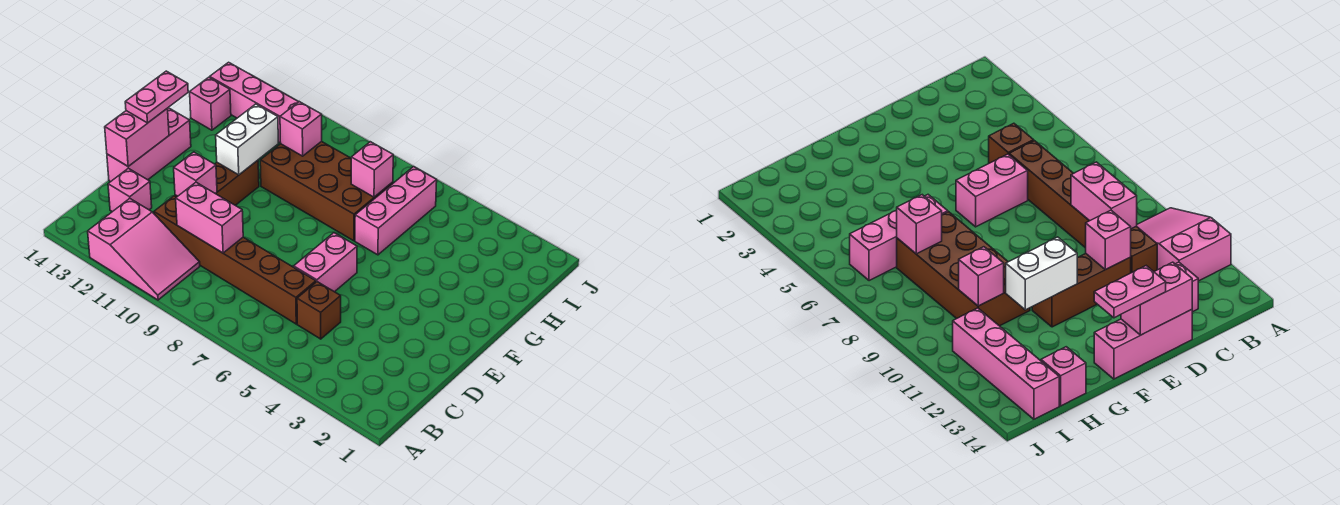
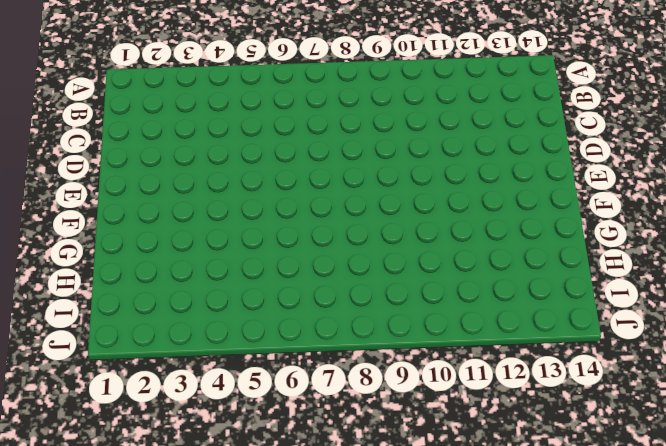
none -> pink slope A10:B12 level 1 top 12
none -> brown brick C5 level 1
none -> brown brick C6:C11 level 1

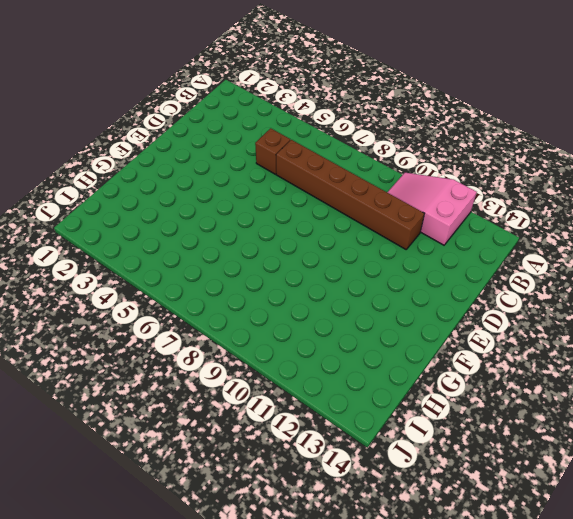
none -> pink brick C13 level 1
none -> pink brick D6:E6 level 1
none -> brown brick D11:F11 level 1

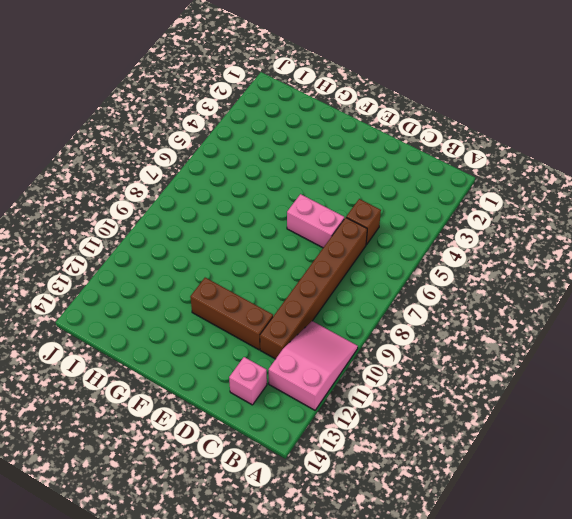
none -> pink brick D14:F14 level 1
none -> pink brick G6:I6 level 1
none -> brown brick G7:H10 level 1

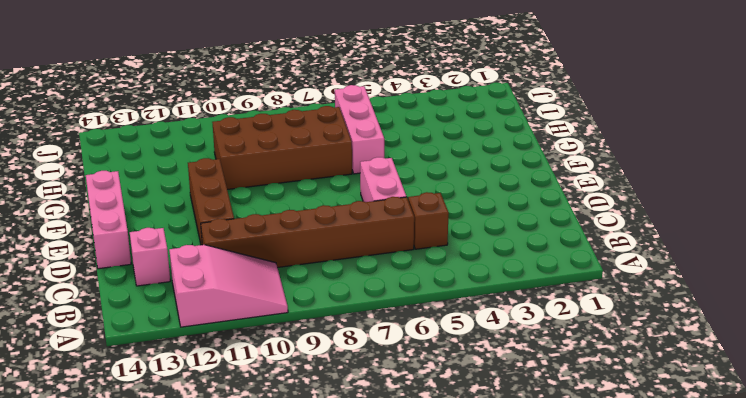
none -> pink brick H14 level 1
none -> pink brick I11:I14 level 1
none -> pink brick C9:C10 level 2

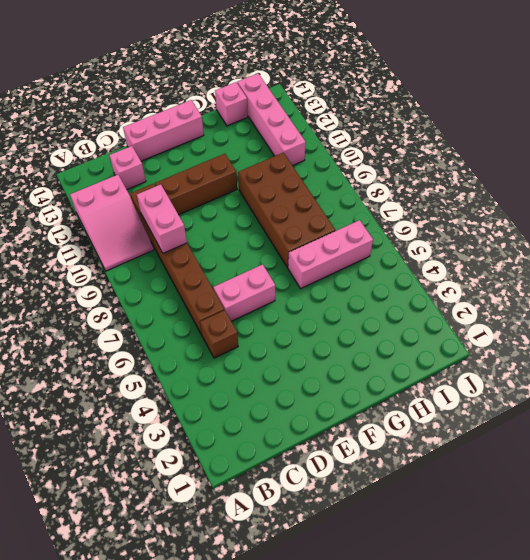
none -> pink brick D11 level 2
none -> pink brick D14:E14 level 2
none -> white brick F11:G11 level 2

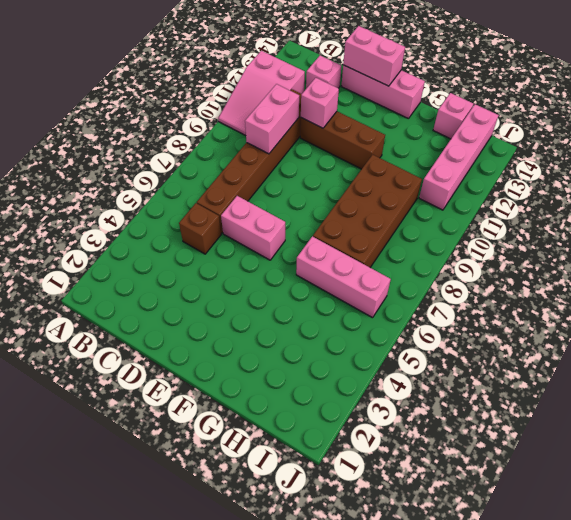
none -> white brick F11:G11 level 2
none -> pink brick H7 level 2
none -> pink brick H10 level 2

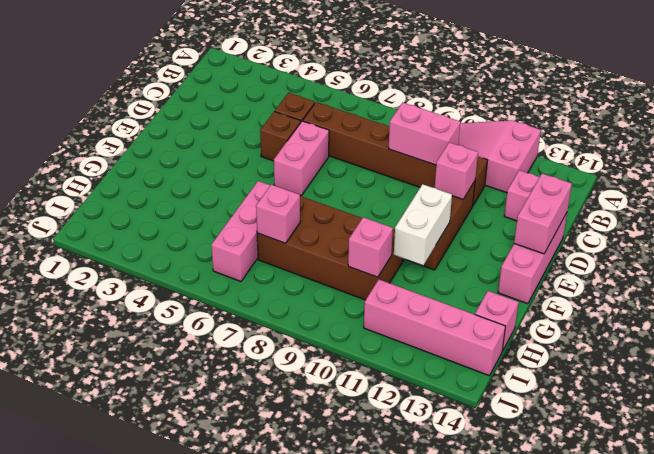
brown brick D5 level 1 -> none
none -> pink plate E14:F14 level 3

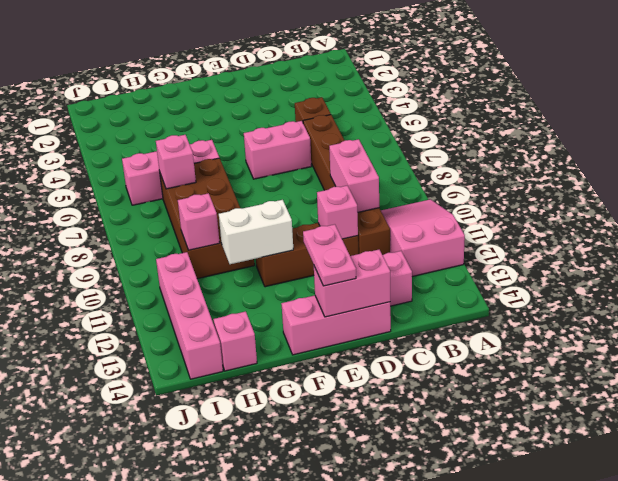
pink plate E13:E14 level 3 -> pink plate E14:F14 level 3

